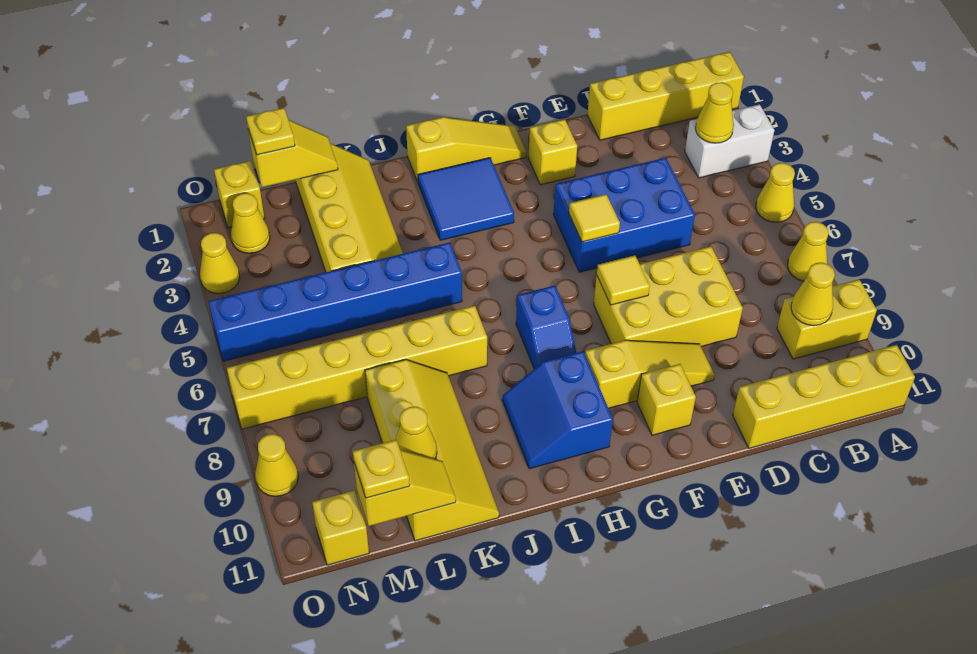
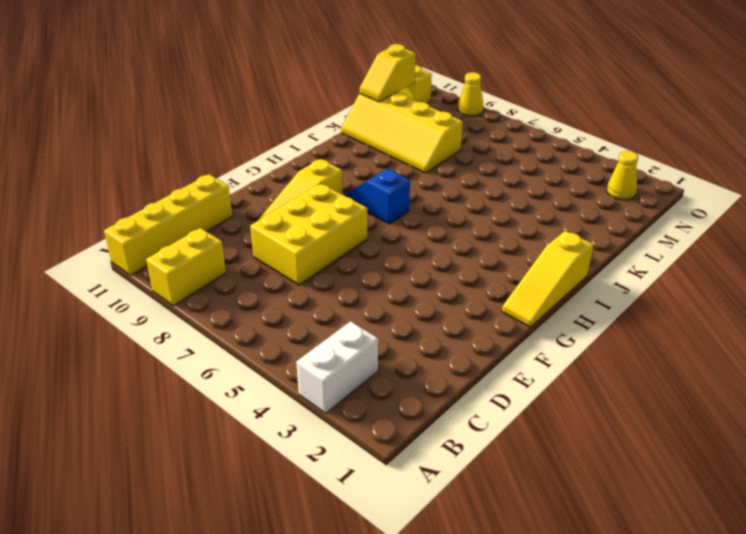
none -> yellow brick A1:D1 level 1
none -> yellow cone A5 level 1
none -> yellow cone A7 level 1
none -> blue brick D4:F5 level 1

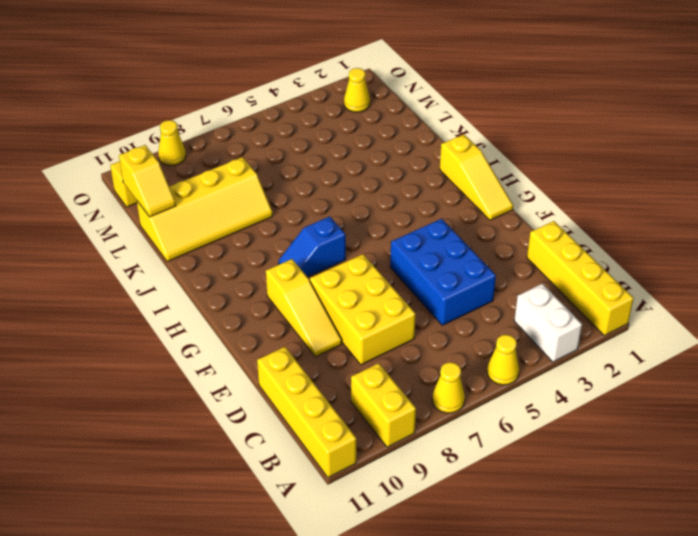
none -> yellow brick F2 level 1
none -> yellow brick F10 level 1
none -> blue tile H2:I3 level 1
none -> blue slope H9:I10 level 1 top H

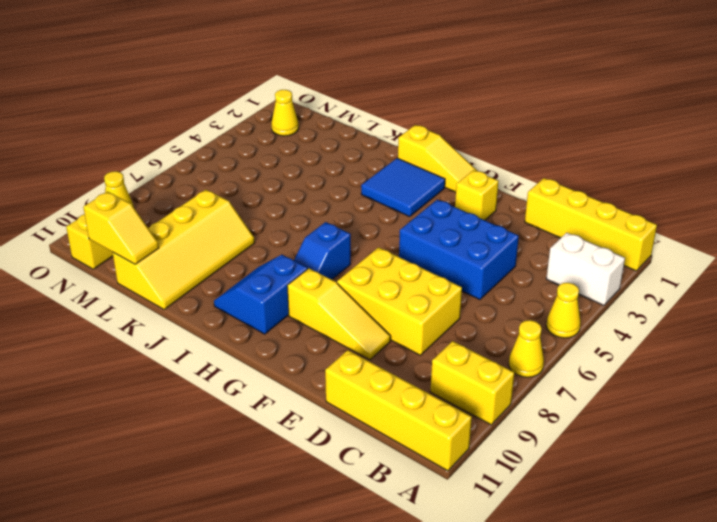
none -> yellow brick F10 level 1
none -> blue brick J5:O5 level 1
none -> yellow brick J7:O7 level 1
none -> yellow slope K1:L4 level 1 top L

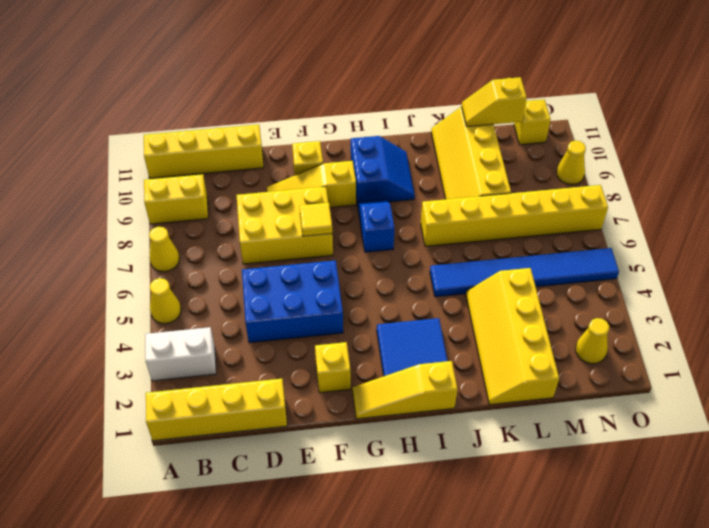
blue tile J5:O5 level 1 -> blue brick J5:O5 level 1
none -> yellow brick N1 level 1
none -> yellow cone O3 level 1
none -> yellow cone B3 level 2
none -> yellow cone B9 level 2

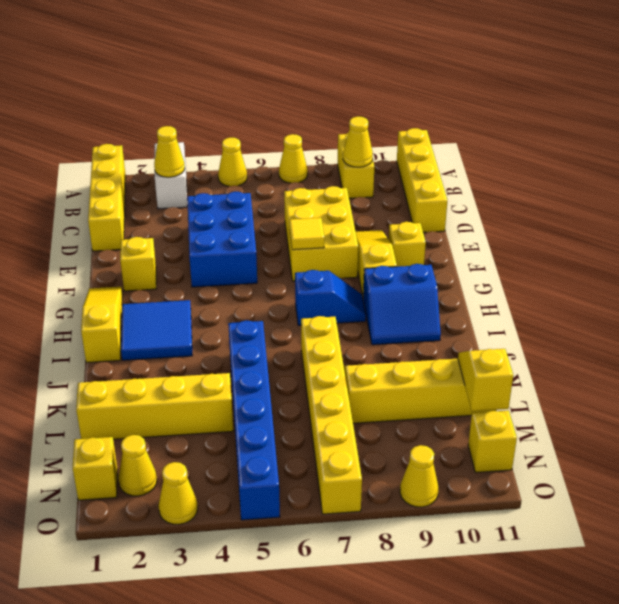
none -> yellow tile F5 level 2
none -> yellow slope L1:M1 level 2 top M
none -> yellow cone L10 level 2
none -> yellow plate M1 level 3

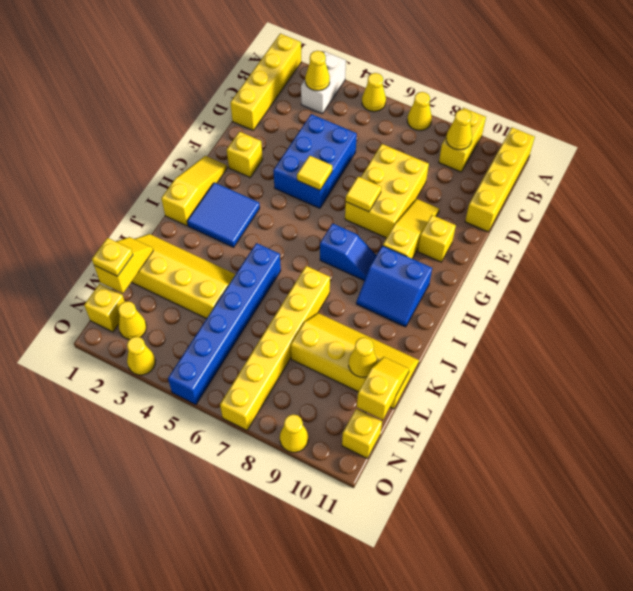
none -> yellow plate M11 level 3

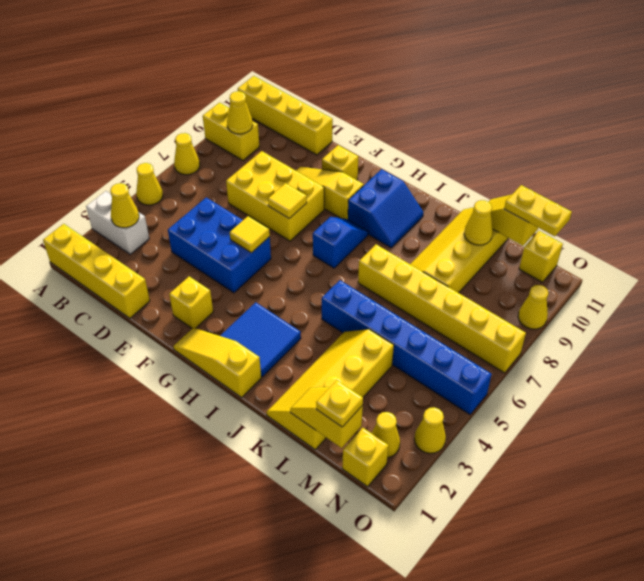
yellow plate M11:N11 level 3 -> yellow plate M11 level 3

